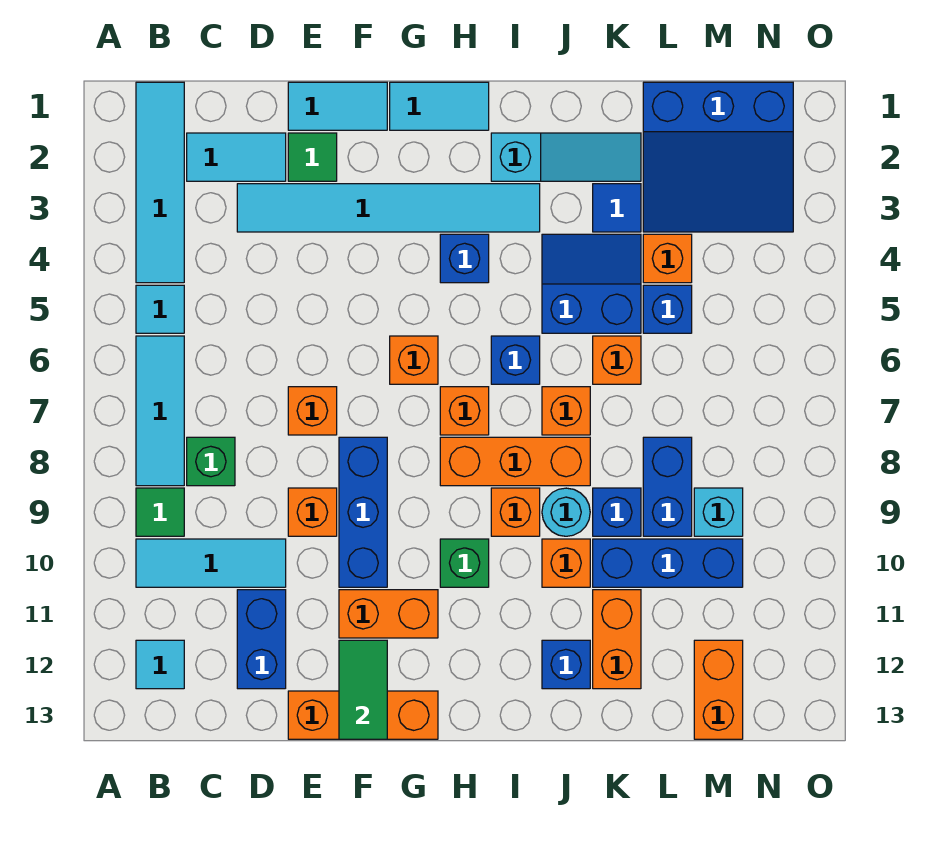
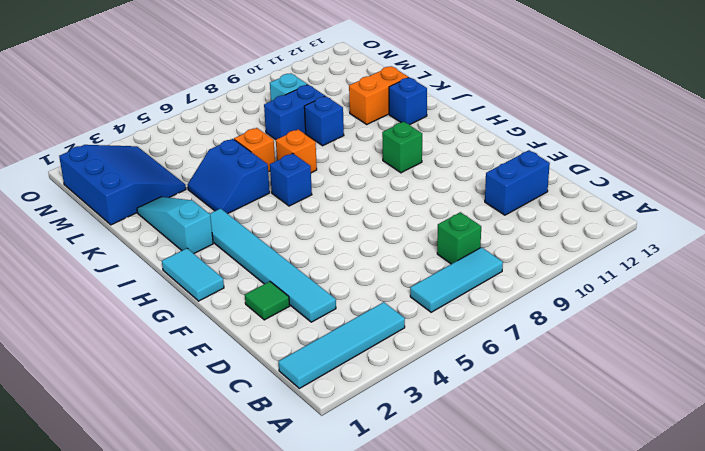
none -> cyan tile B5 level 1
none -> green tile B9 level 1
none -> cyan tile B10:D10 level 1
none -> cyan tile B12 level 1

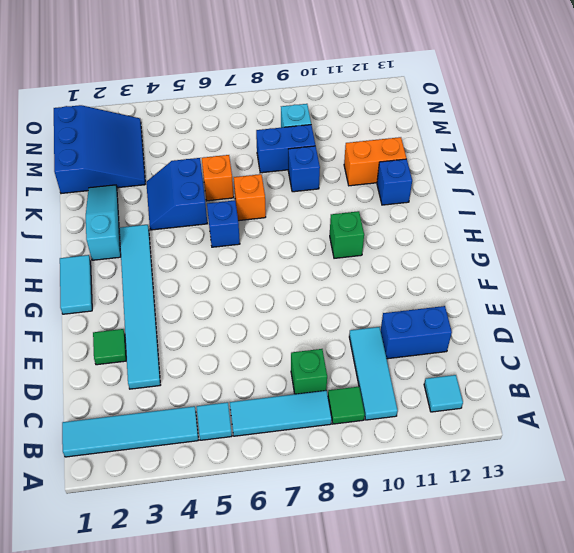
none -> cyan tile C2:D2 level 1
none -> cyan tile E1:F1 level 1
none -> orange brick E7 level 1
none -> orange brick E9 level 1

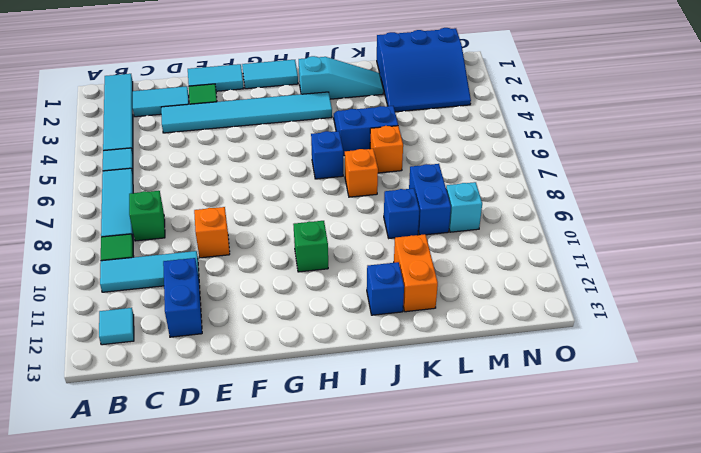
none -> orange brick E7 level 1
none -> orange brick E13:G13 level 1
none -> blue brick F8:F10 level 1
none -> orange brick F11:G11 level 1

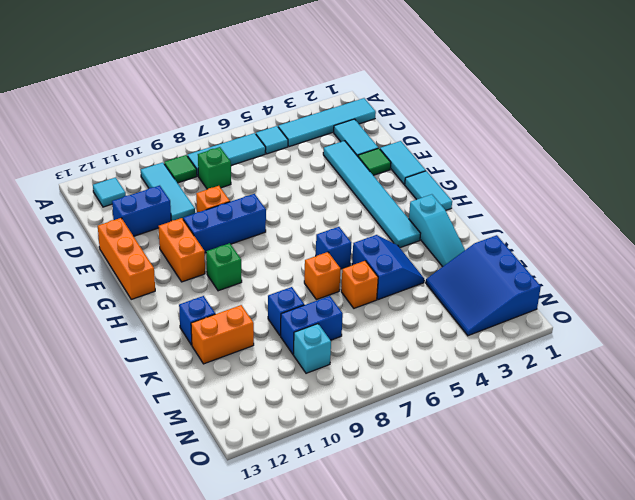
none -> orange brick E7 level 1
none -> orange brick G6 level 1
none -> blue brick H4 level 1
none -> orange brick H7 level 1

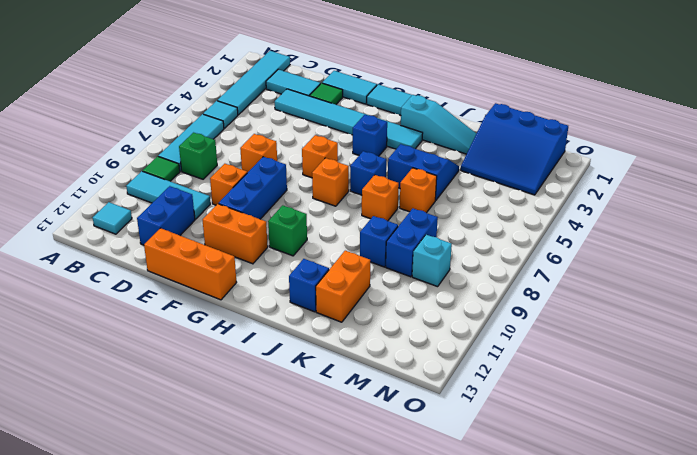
none -> orange brick H8:J8 level 1
none -> orange brick I9 level 1
none -> cyan round brick J9 level 1
none -> orange brick J10 level 1

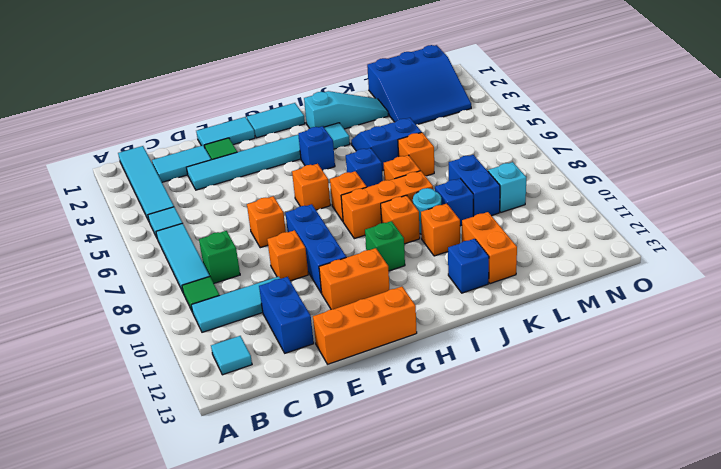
none -> blue tile K3 level 1
none -> blue brick K10:M10 level 1
none -> orange brick L4 level 1
none -> blue brick L5 level 1

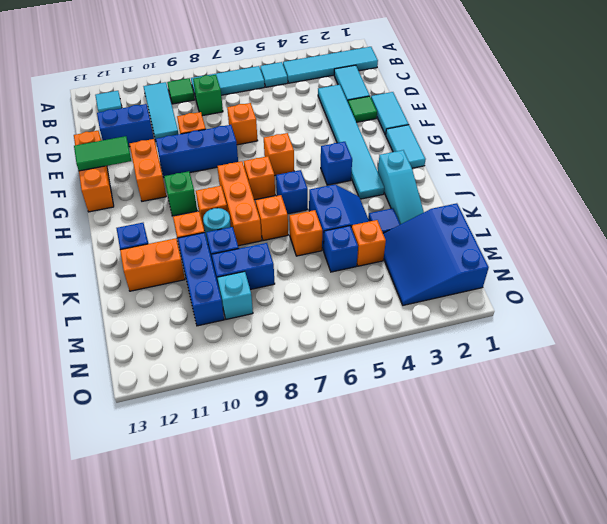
none -> orange brick M12:M13 level 1

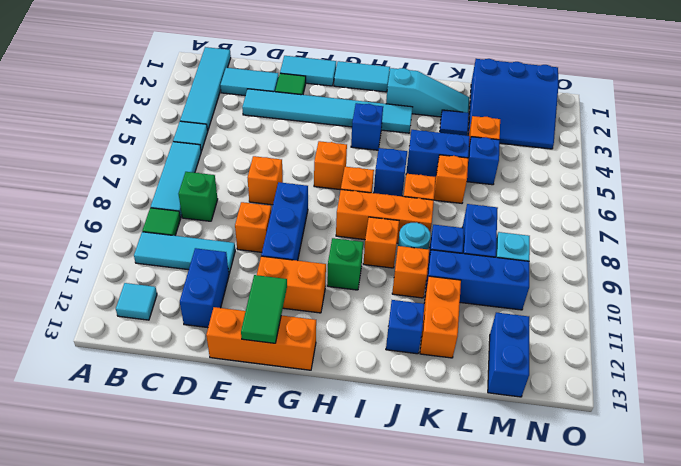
blue brick M12:M13 level 1 -> orange brick M12:M13 level 1

